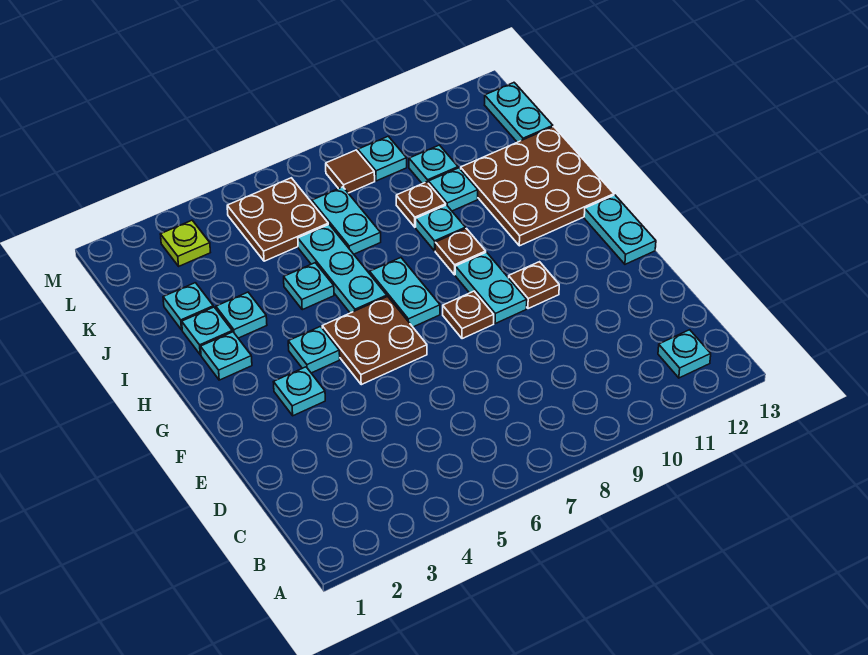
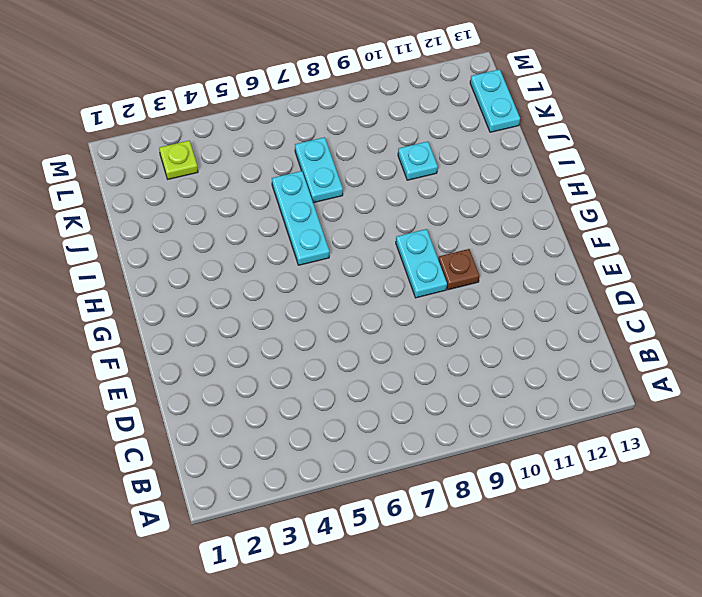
none -> cyan plate B12 level 1
none -> cyan plate F3 level 1
none -> brown plate F5:G6 level 1

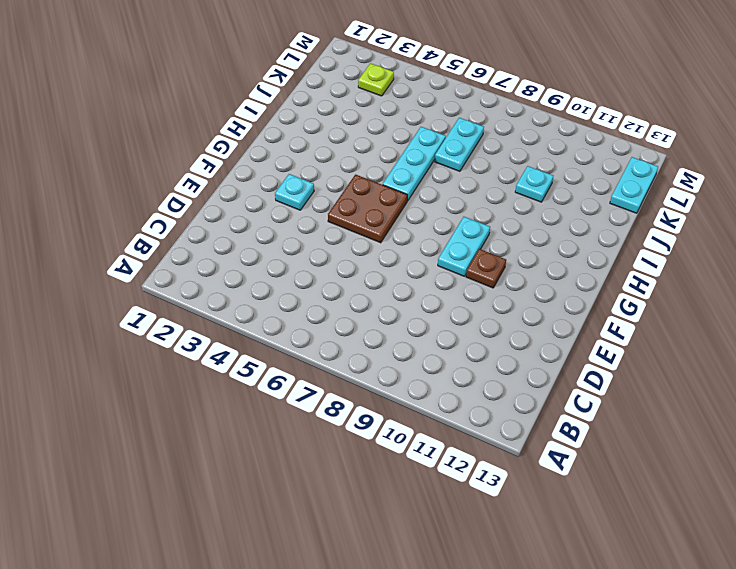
none -> cyan plate B12 level 1
none -> brown plate F8 level 1
none -> cyan plate F13:G13 level 1

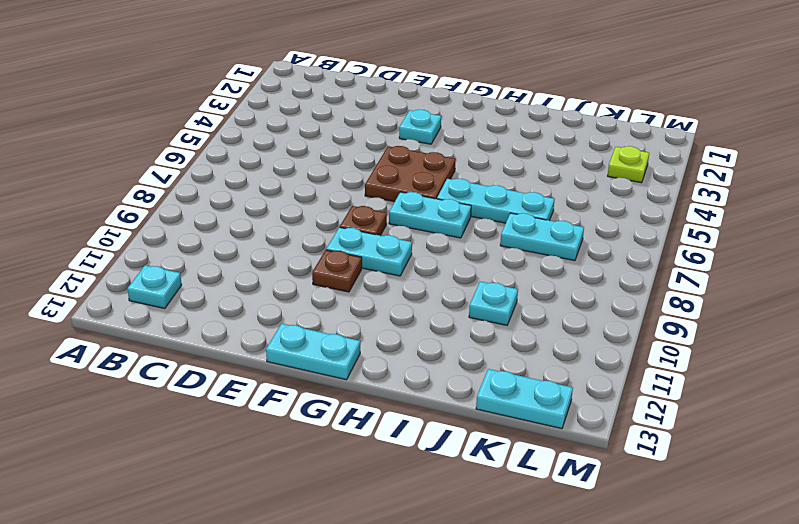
none -> cyan plate G4 level 1
none -> cyan plate H2 level 1
none -> brown plate H9 level 1

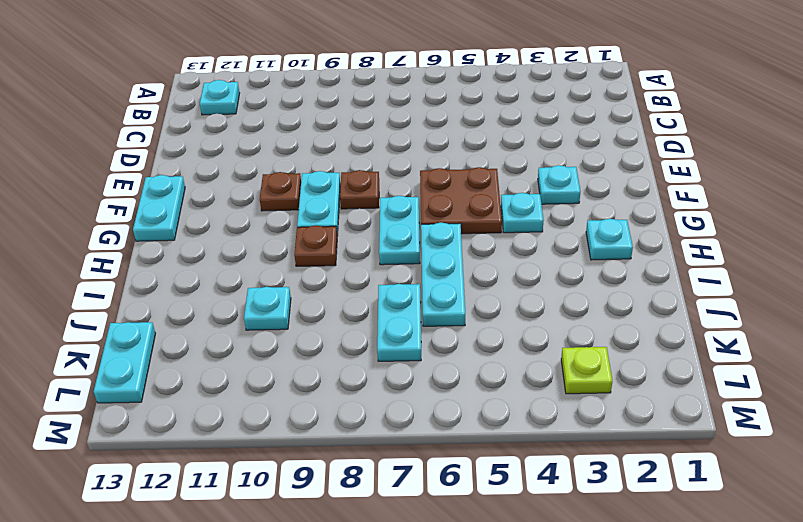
none -> brown plate H11:J13 level 1
none -> cyan plate I2 level 1
none -> cyan plate I3 level 1

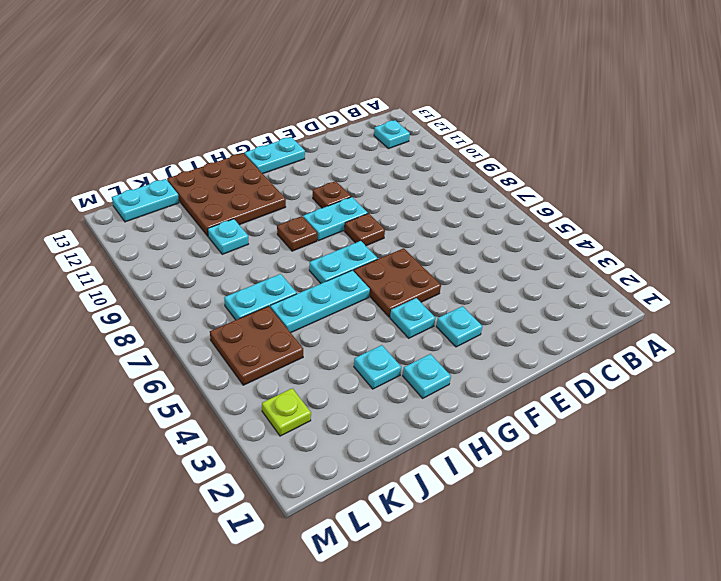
none -> cyan plate I2 level 1
none -> cyan plate I5 level 1
none -> cyan plate I9 level 1

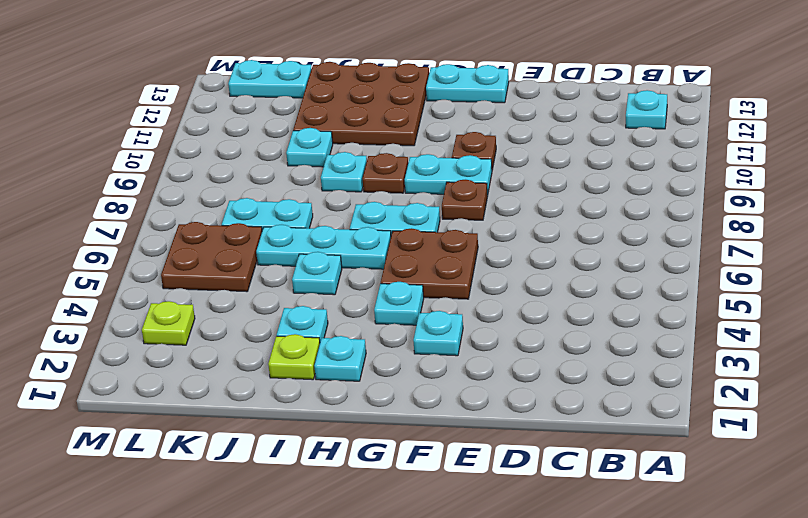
lime plate I2 level 1 -> cyan plate I2 level 1
none -> cyan plate J2 level 1
none -> brown plate J9 level 1
none -> cyan plate K10 level 1

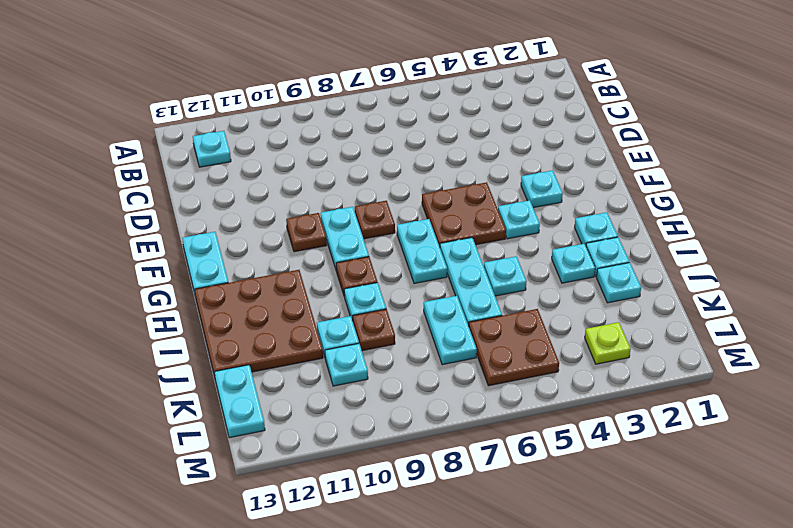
none -> brown tile L8 level 1
none -> cyan plate L9 level 1

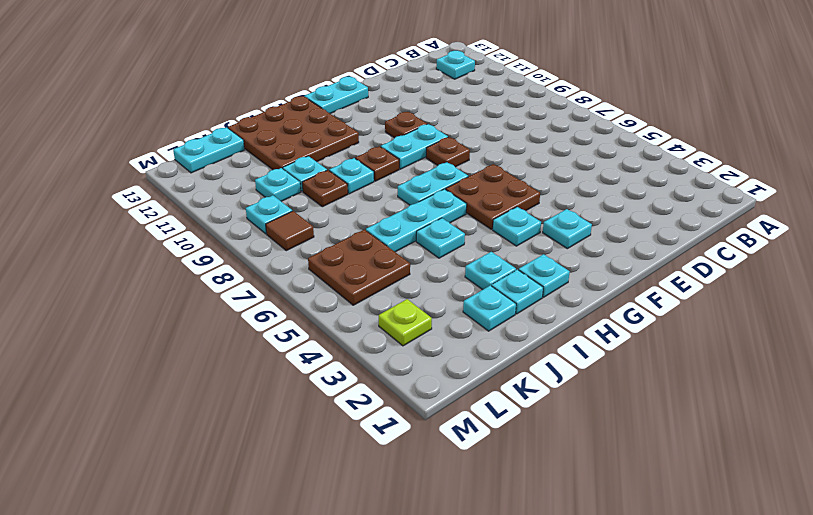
none -> cyan plate J7:K7 level 1

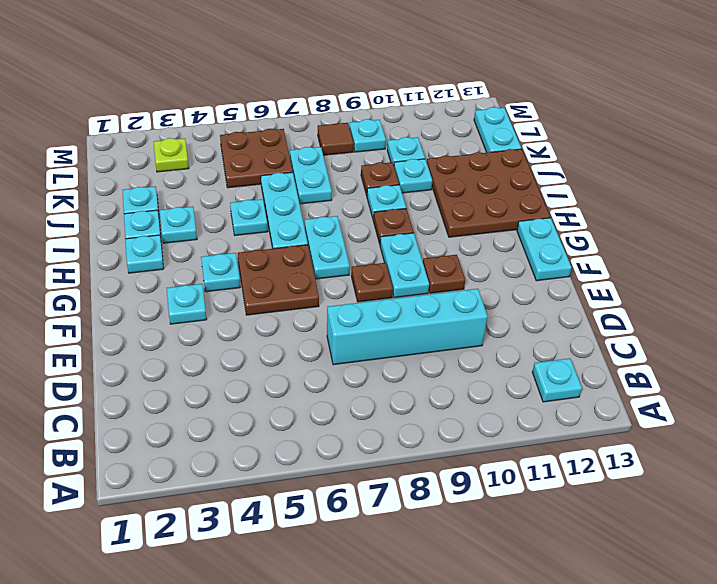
cyan brick D7:D10 level 1 -> none

